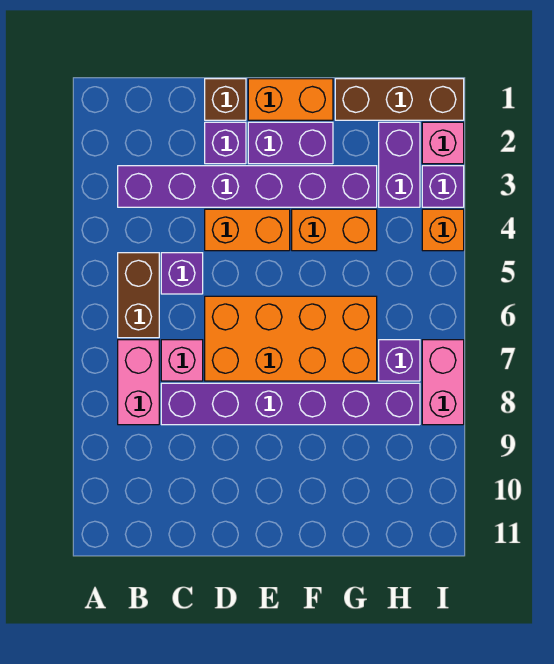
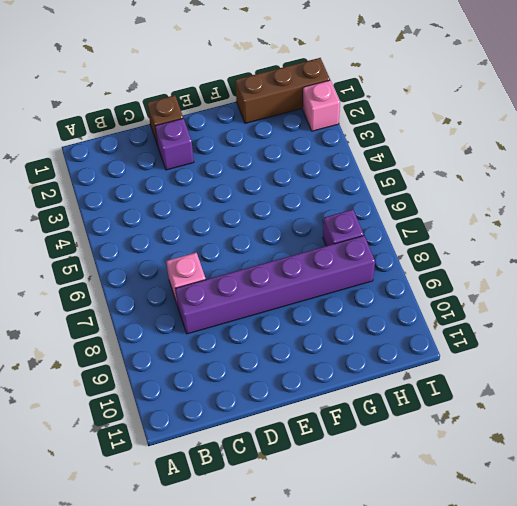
none -> purple brick B3:G3 level 1
none -> brown brick B5:B6 level 1
none -> pink brick B7:B8 level 1

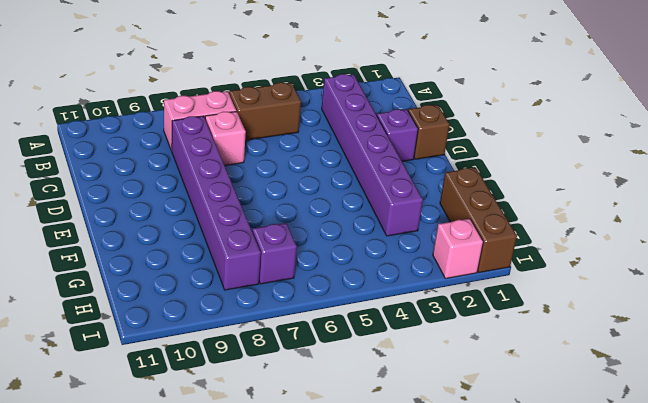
none -> purple brick C5 level 1
none -> orange brick D4:E4 level 1
none -> orange brick D6:G7 level 1

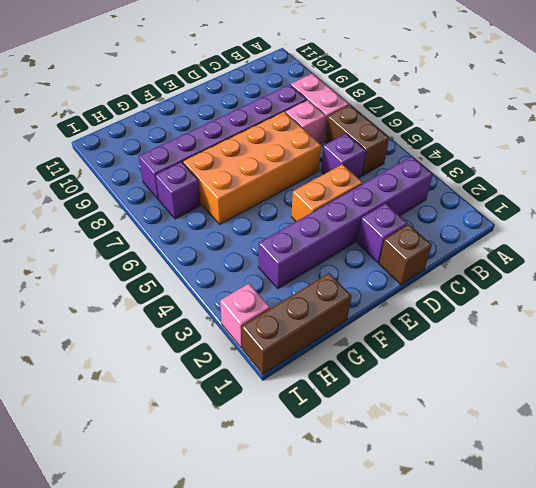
none -> orange brick E1:F1 level 1
none -> purple brick E2:F2 level 1
none -> orange brick F4:G4 level 1

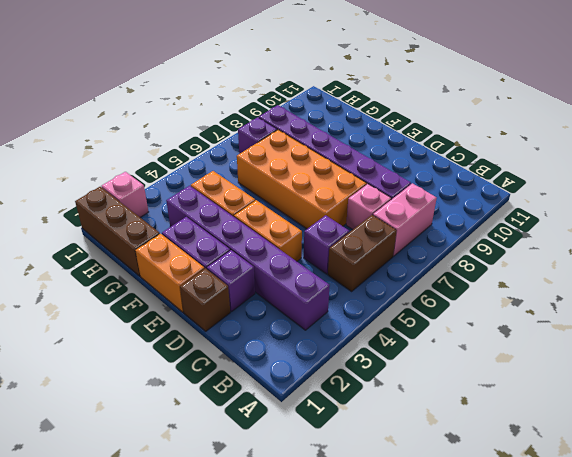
none -> purple brick H2:H3 level 1
none -> purple brick I3 level 1
none -> orange brick I4 level 1

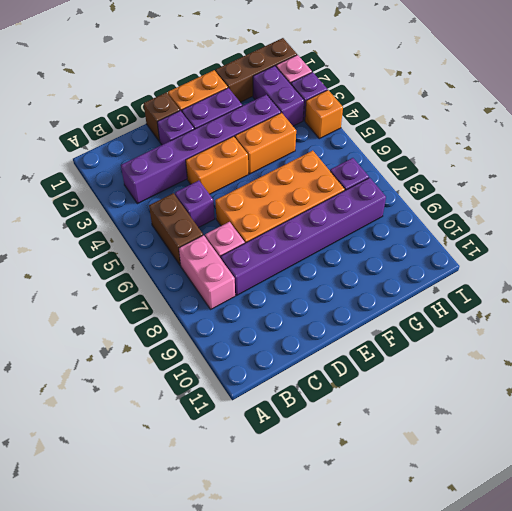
none -> pink brick I7:I8 level 1

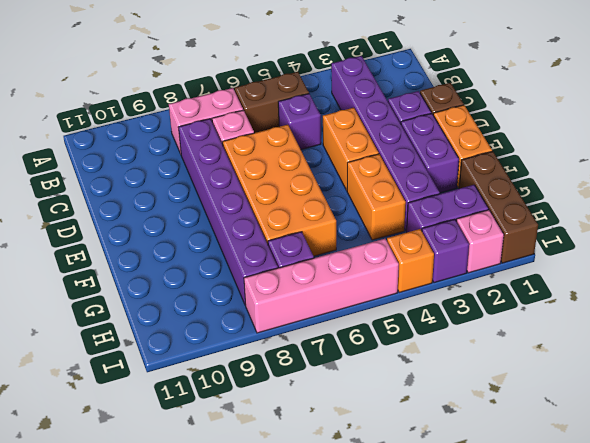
pink brick I5:I8 level 1 -> pink brick I7:I8 level 1

